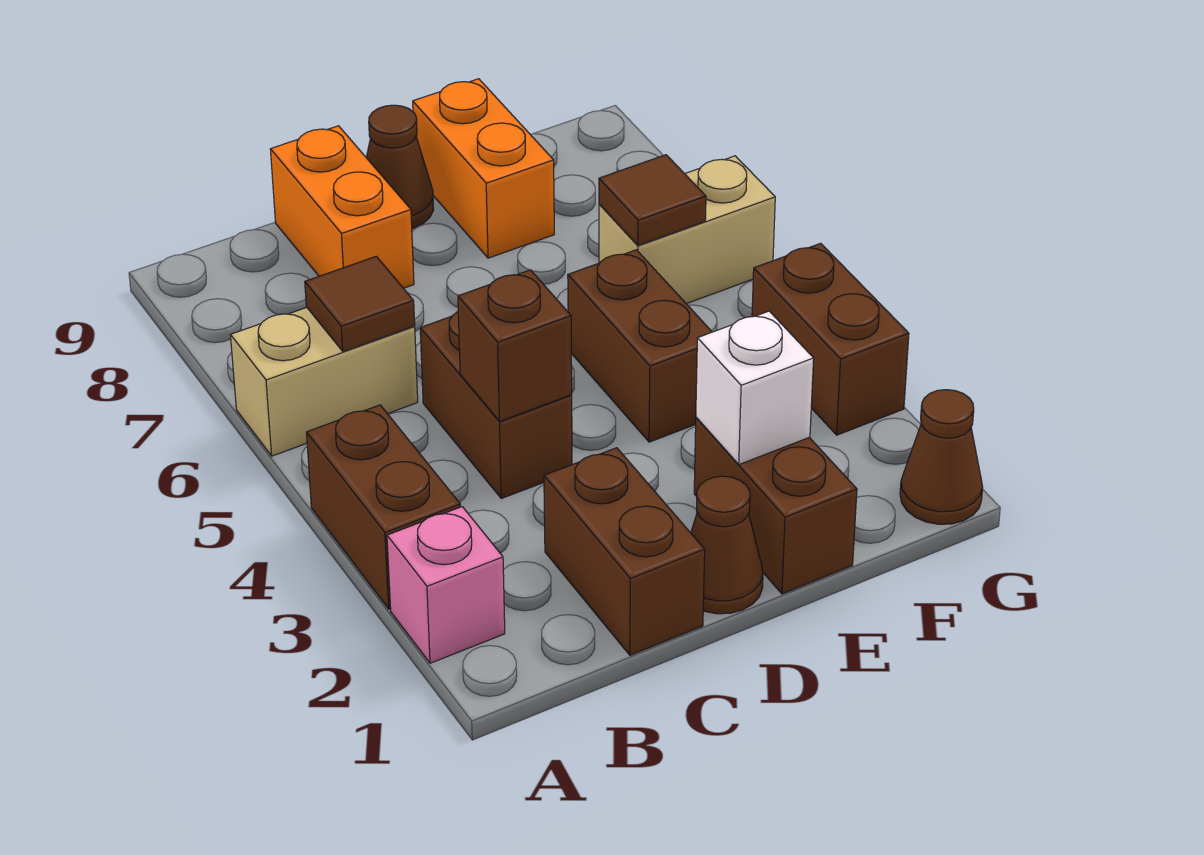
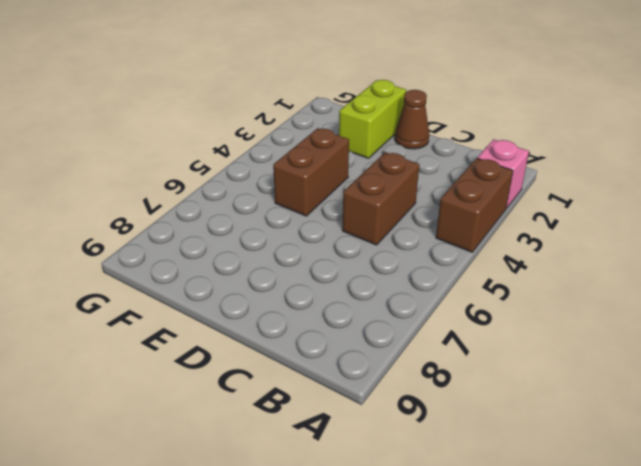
lime brick E1:E2 level 1 -> brown brick E1:E2 level 1
none -> tan brick A6:B6 level 1
none -> brown brick C1:C2 level 1
none -> orange brick C8:C9 level 1

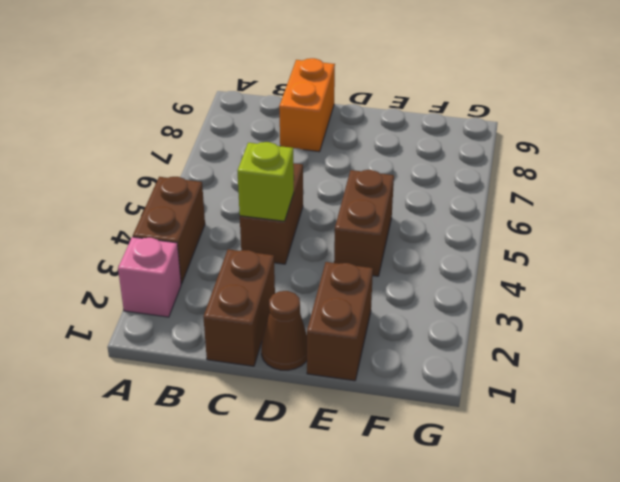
lime brick C4 level 2 -> brown brick C4 level 2
none -> tan brick A6:B6 level 1
none -> brown cone D9 level 1
none -> orange brick E8:E9 level 1

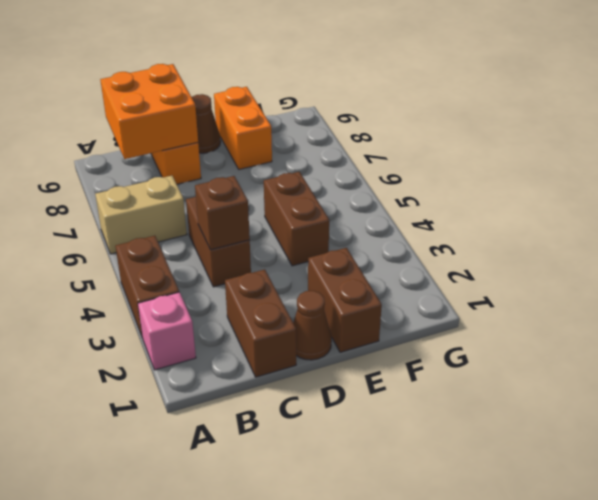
orange brick B8:C9 level 2 -> none
none -> tan brick F6:G6 level 1
none -> brown cone G1 level 1
none -> brown brick G3:G4 level 1

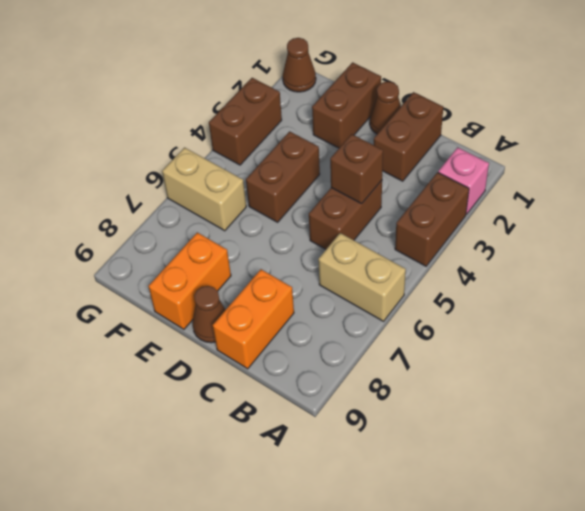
none -> brown tile B6 level 2
none -> white brick E2 level 2
none -> brown tile F6 level 2

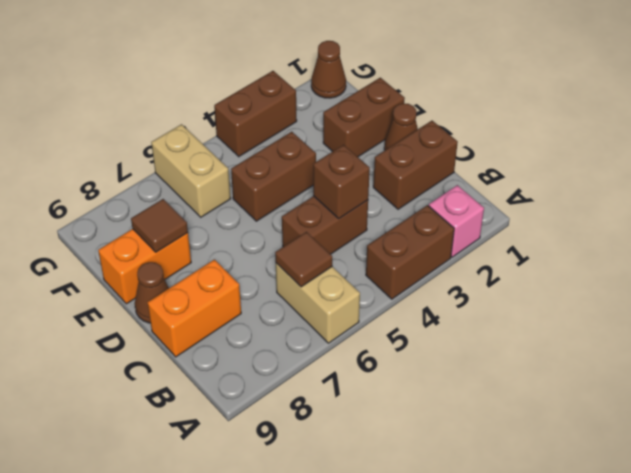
brown tile E8 level 2 -> brown tile F6 level 2
none -> white brick E2 level 2

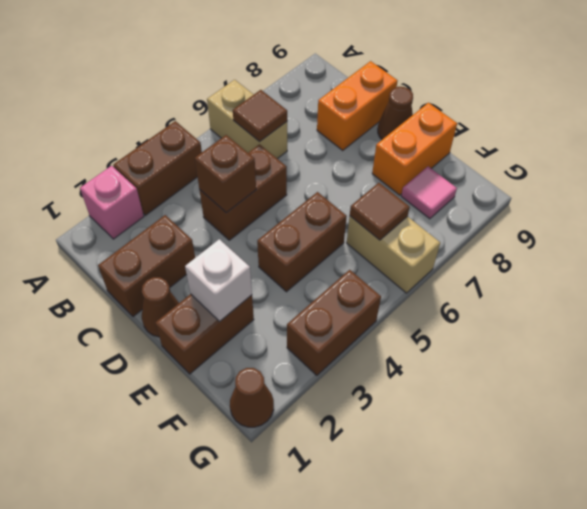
pink tile F8 level 1 -> none

